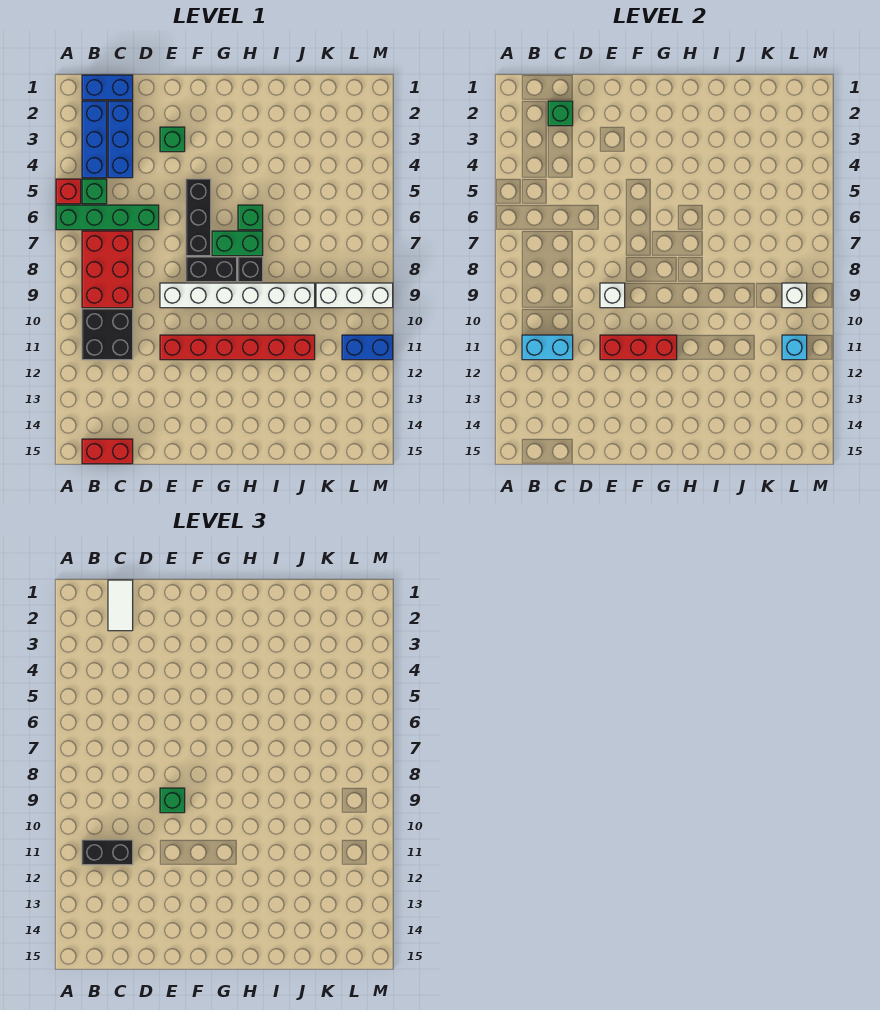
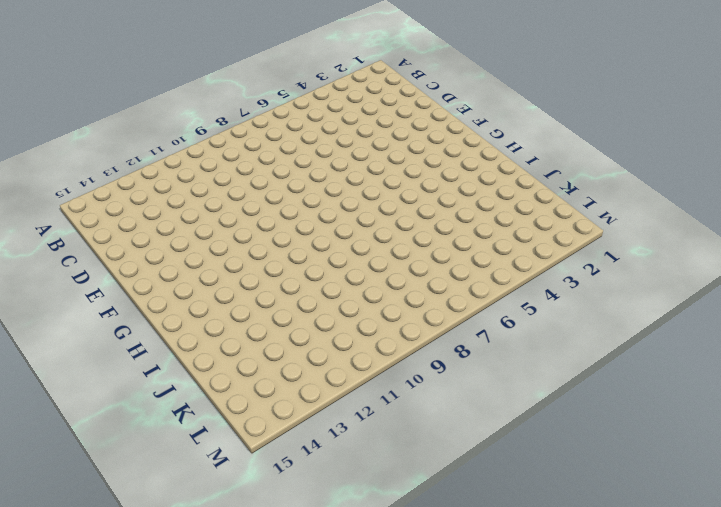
none -> red brick A5 level 1
none -> green brick A6:D6 level 1
none -> blue brick B1:C1 level 1

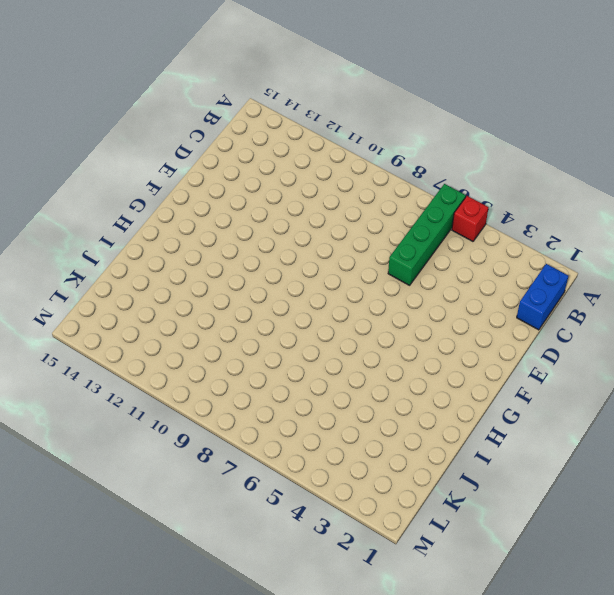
none -> blue brick B2:B4 level 1
none -> green brick B5 level 1
none -> red brick B7:C9 level 1

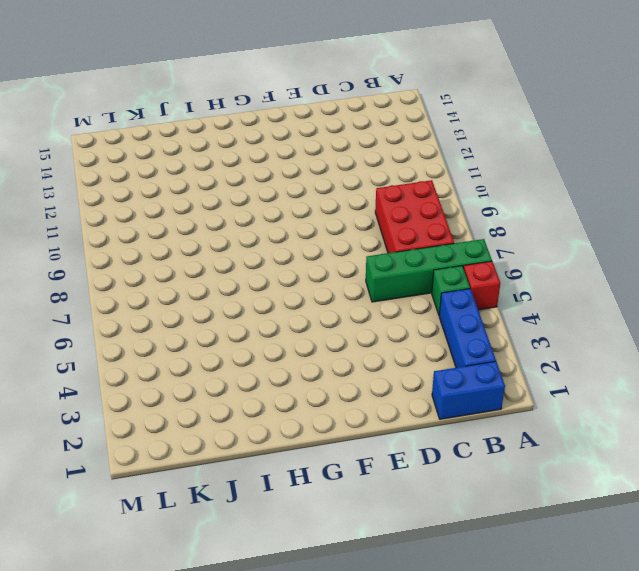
none -> black brick B10:C11 level 1
none -> red brick B15:C15 level 1
none -> blue brick C2:C4 level 1

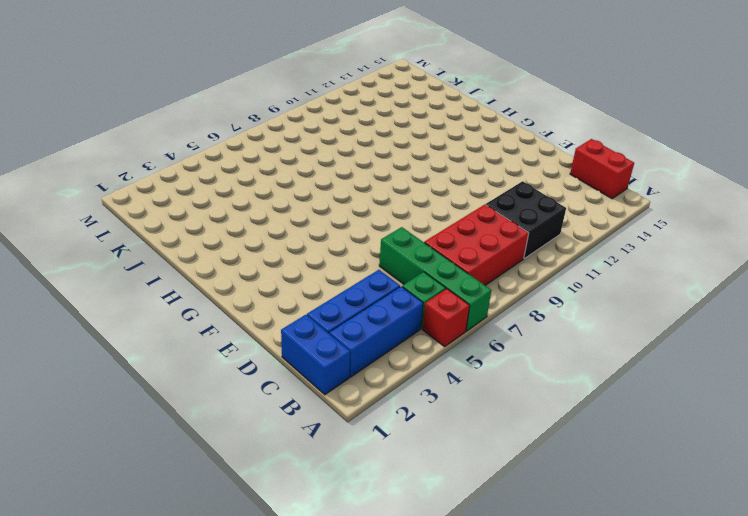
none -> green brick E3 level 1
none -> white brick E9:J9 level 1
none -> red brick E11:J11 level 1

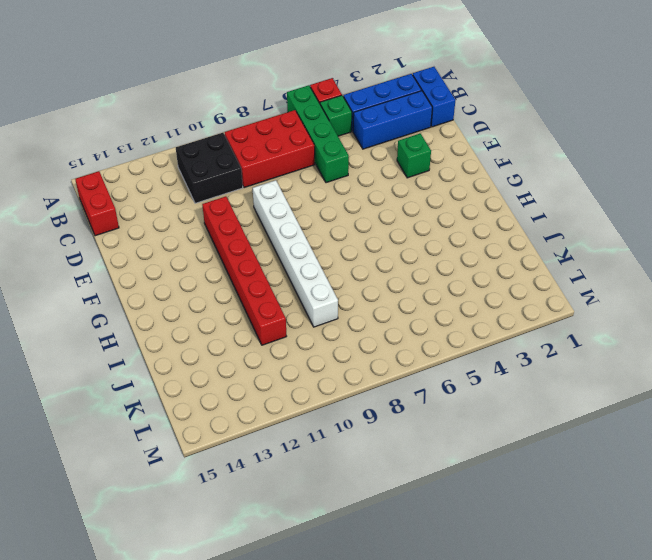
none -> black brick F5:F7 level 1
none -> black brick F8:G8 level 1
none -> green brick G7:H7 level 1

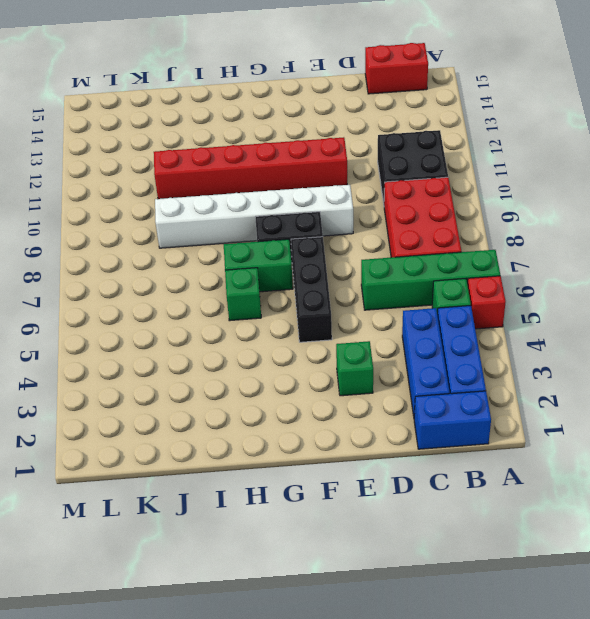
none -> black brick H8 level 1
none -> white brick K9:M9 level 1
none -> blue brick L11:M11 level 1

